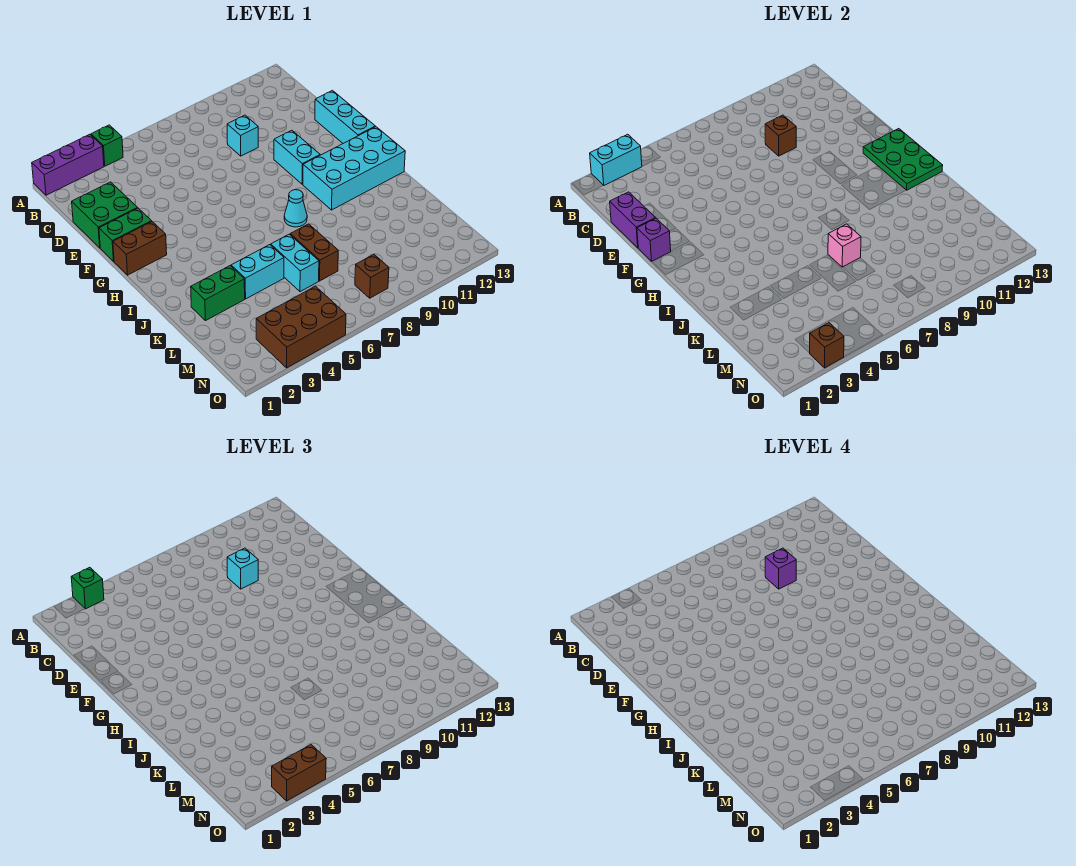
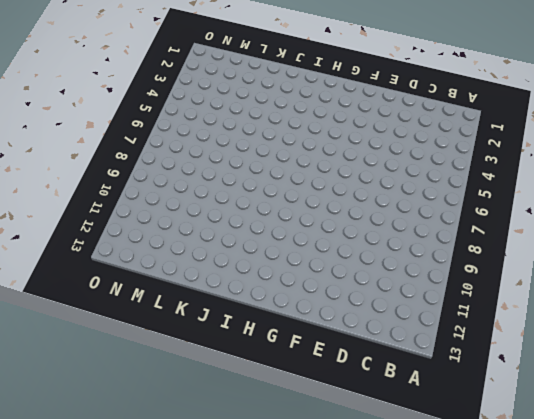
none -> purple brick A1:A3 level 1
none -> green brick A4 level 1
none -> green brick D1:E2 level 1

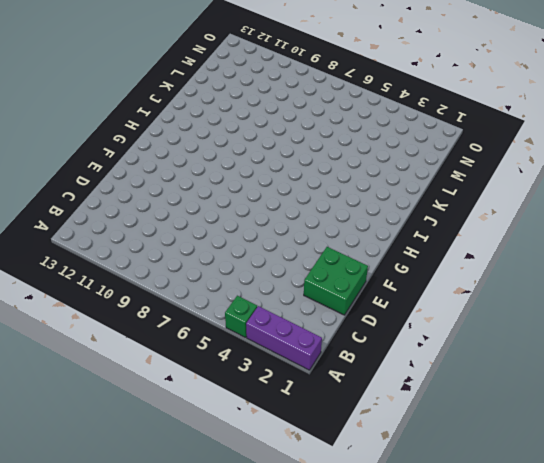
none -> cyan brick D9 level 1
none -> cyan brick E13:G13 level 1
none -> green brick F1:F2 level 1

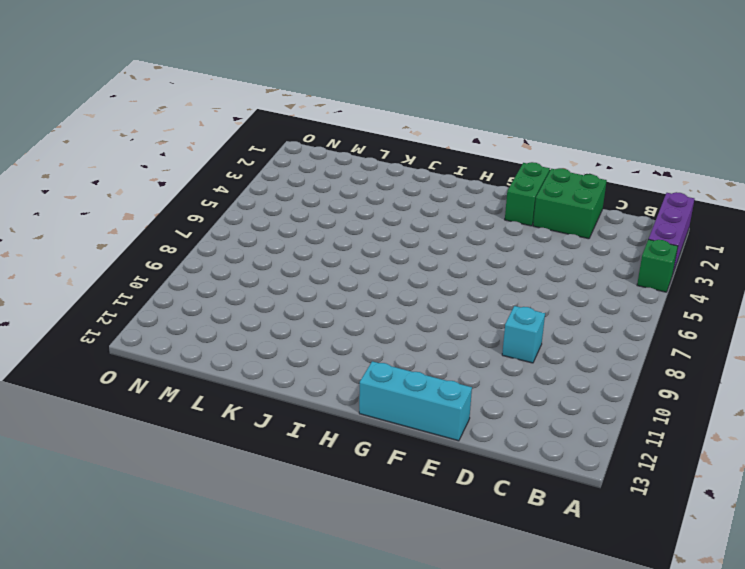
none -> cyan brick F10:G10 level 1
none -> brown brick G1:G2 level 1
none -> cyan brick H10:I13 level 1

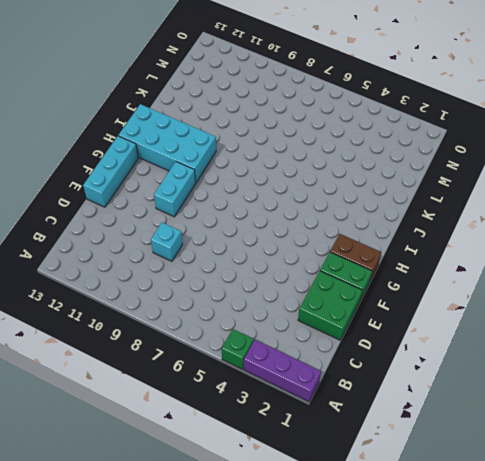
none -> cyan cone I8 level 1
none -> green brick K2:K3 level 1
none -> cyan brick K4:K5 level 1

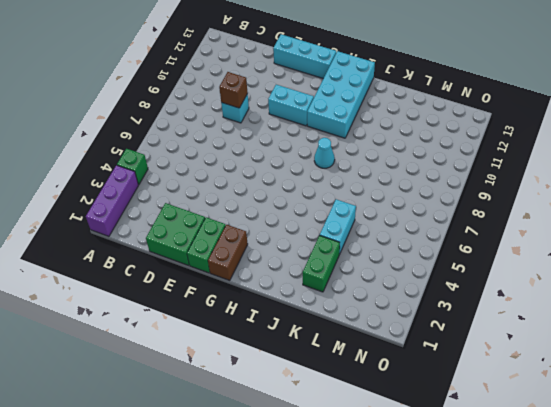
none -> cyan brick K6:L6 level 1
none -> brown brick K7:L7 level 1
none -> brown brick N3:O5 level 1

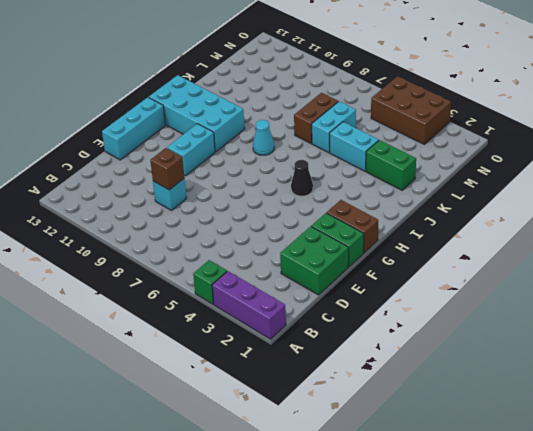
black cone H5 level 1 -> none
none -> brown brick N8 level 1
none -> cyan brick A2:A3 level 2
none -> purple brick D1:E1 level 2

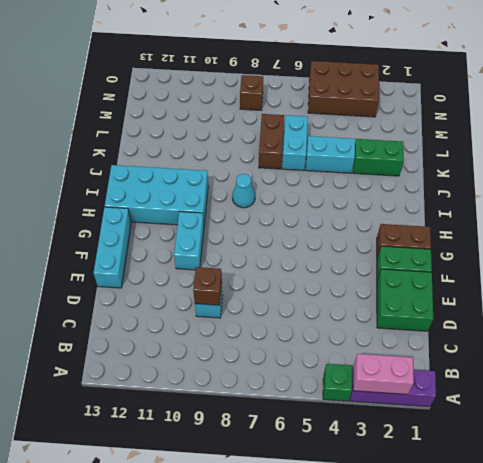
pink brick A2:A3 level 2 -> cyan brick A2:A3 level 2
none -> purple brick D1:E1 level 2
none -> purple brick F1 level 2
none -> green plate G12:I13 level 2

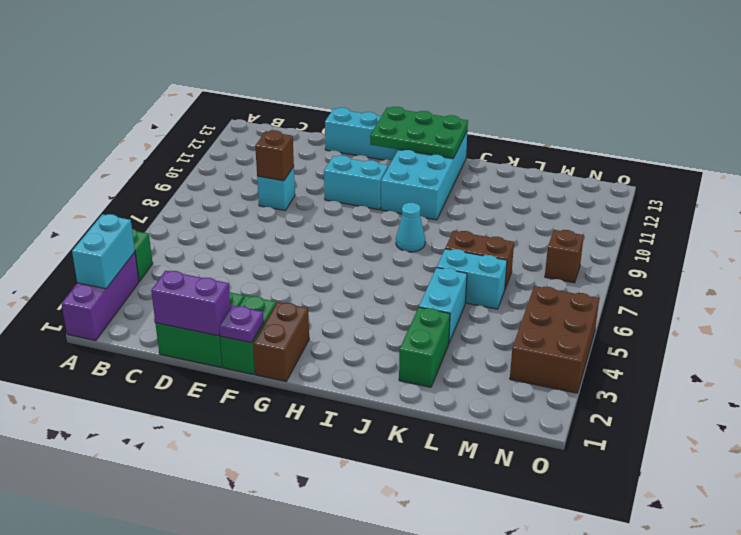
purple plate F1 level 2 -> purple brick F1 level 2
none -> pink brick K7 level 2
none -> brown brick O3 level 2
none -> green brick A3 level 3

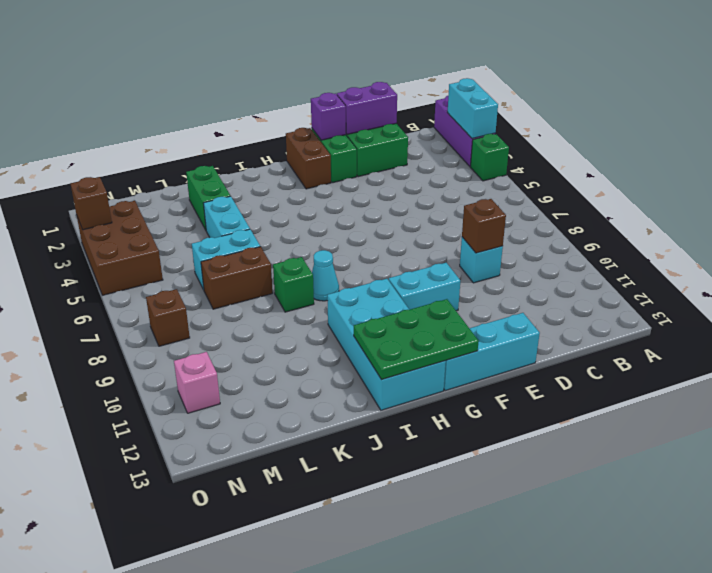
green brick J8 level 1 -> green brick A3 level 3
pink brick N11 level 1 -> pink brick K7 level 2
none -> cyan brick D9 level 3
none -> brown brick O3:O4 level 3
none -> purple brick D9 level 4

